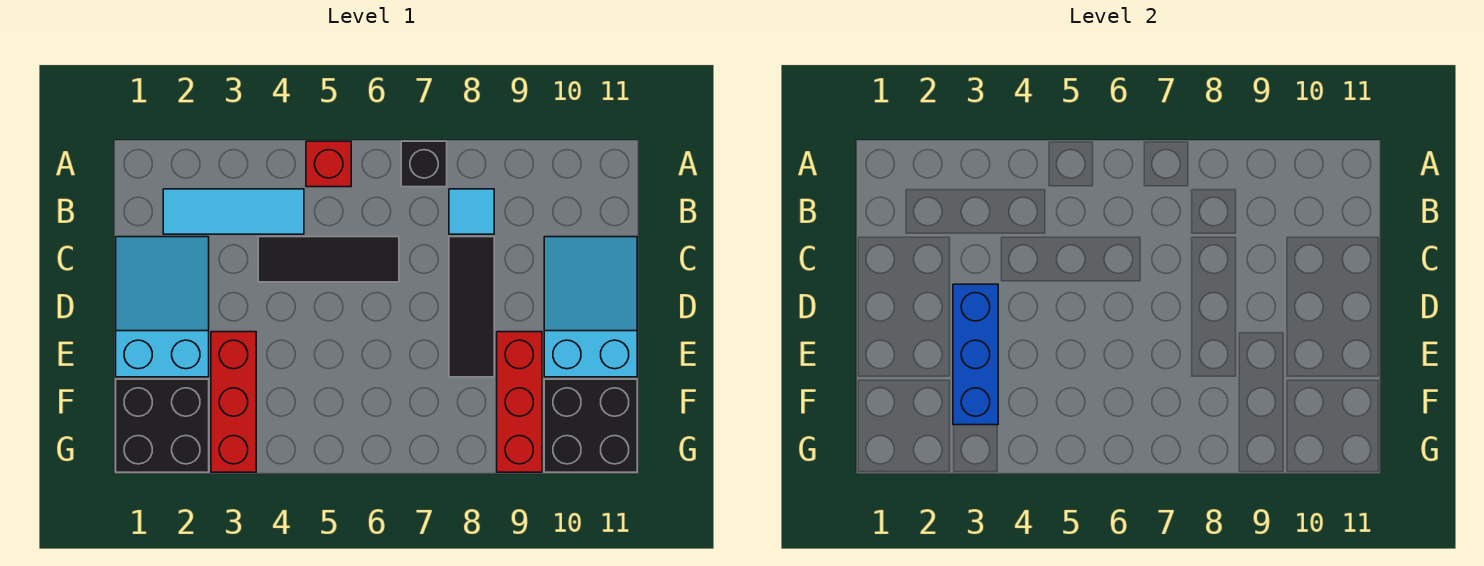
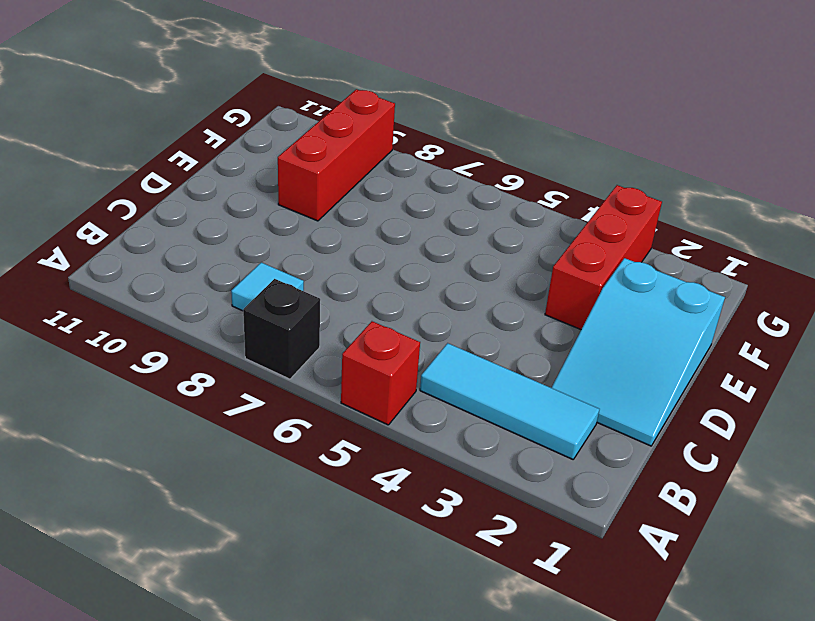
none -> black tile C4:C6 level 1
none -> black tile C8:E8 level 1
none -> cyan slope C10:E11 level 1 top E

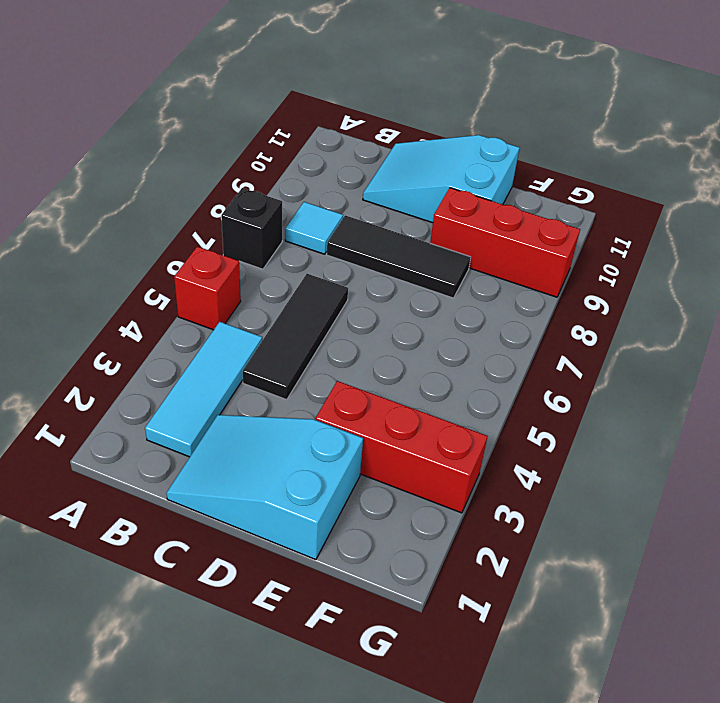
none -> black brick F1:G2 level 1
none -> black brick F10:G11 level 1
none -> blue brick D3:F3 level 2

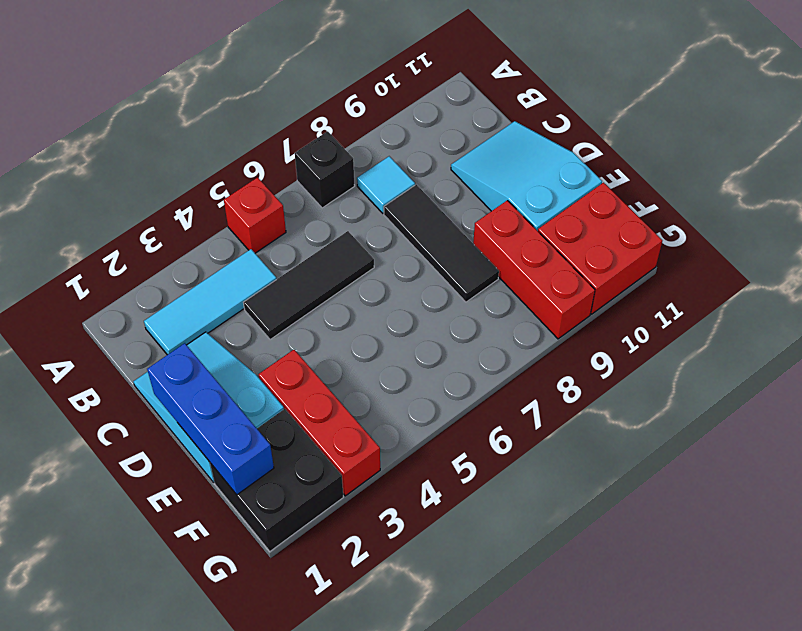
blue brick D1:F1 level 2 -> blue brick D3:F3 level 2
red brick F10:G11 level 1 -> black brick F10:G11 level 1

